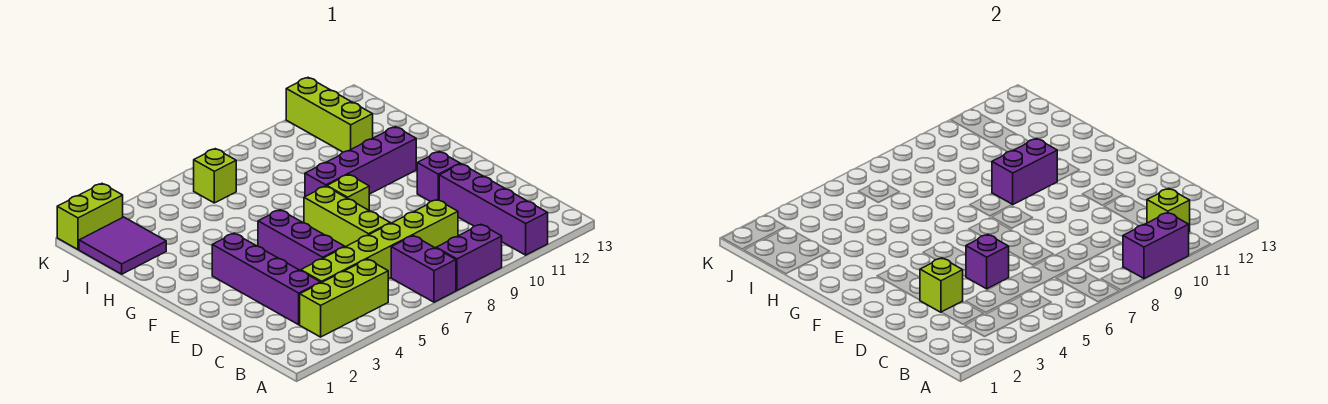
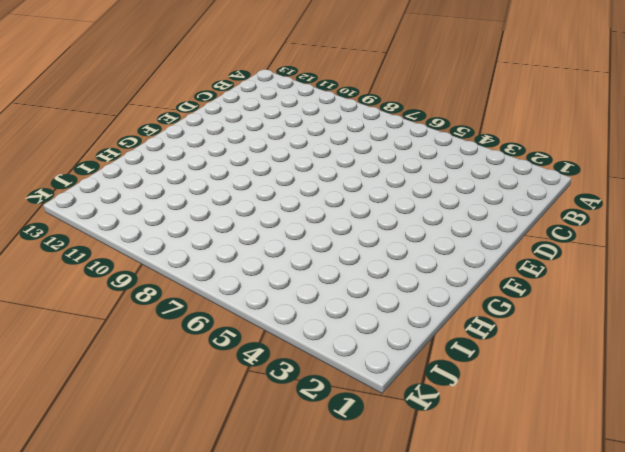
none -> purple brick A7:B7 level 1
none -> purple brick A8:A9 level 1
none -> purple brick A11:D11 level 1

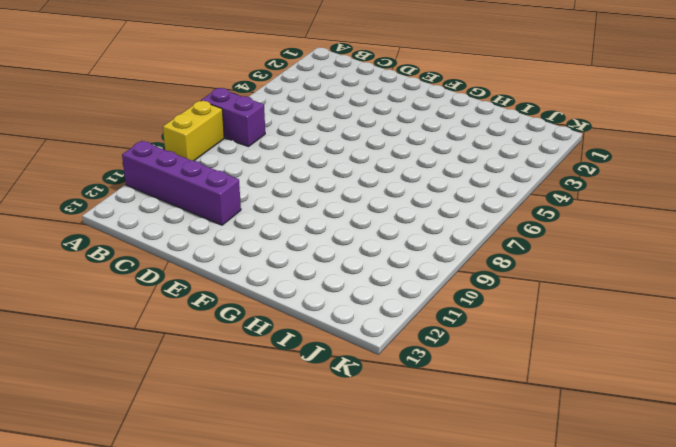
yellow brick A8:A9 level 1 -> purple brick A8:A9 level 1
none -> lime brick B3:B5 level 1
none -> purple brick C3:F3 level 1
none -> lime brick C4:C9 level 1

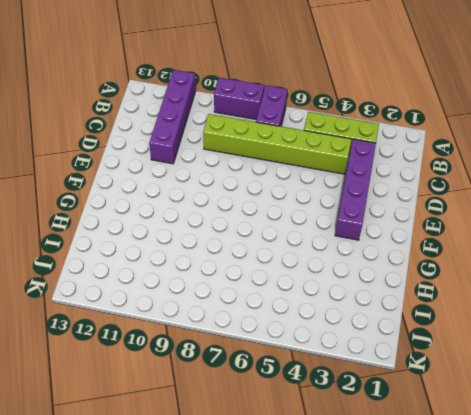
none -> purple brick D5:F5 level 1
none -> lime brick D7:F7 level 1
none -> purple brick E11 level 1

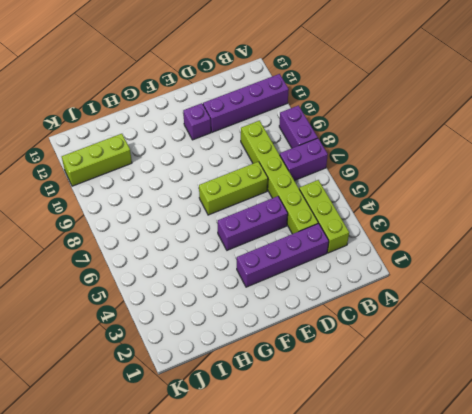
none -> lime brick F8 level 1
none -> purple brick G8:G11 level 1
none -> purple tile I1:J2 level 1

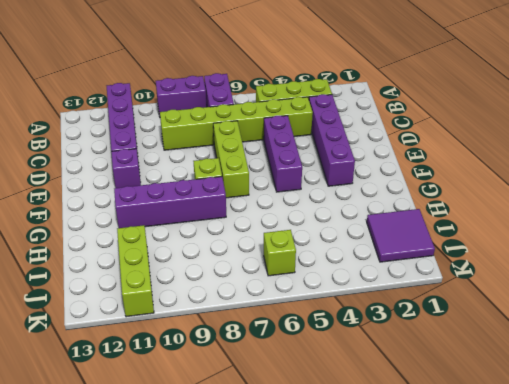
none -> lime brick K1:K2 level 1
none -> purple brick A9:A10 level 2
none -> lime brick B11 level 2

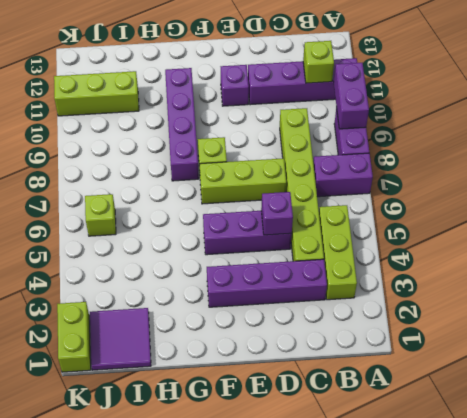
none -> lime brick D3 level 2
none -> purple brick G9:G10 level 2

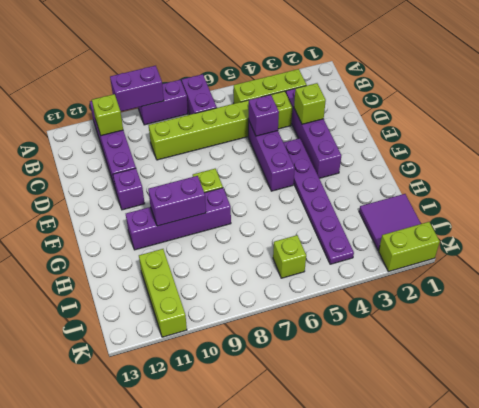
purple plate E4:J4 level 1 -> none
none -> lime brick D7:F7 level 1

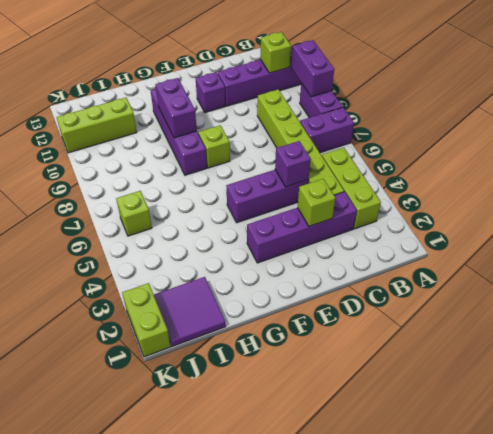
none -> lime brick D7:F7 level 1

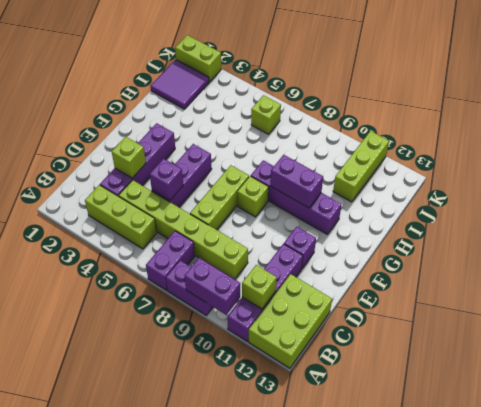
lime brick A12:C13 level 1 -> none

